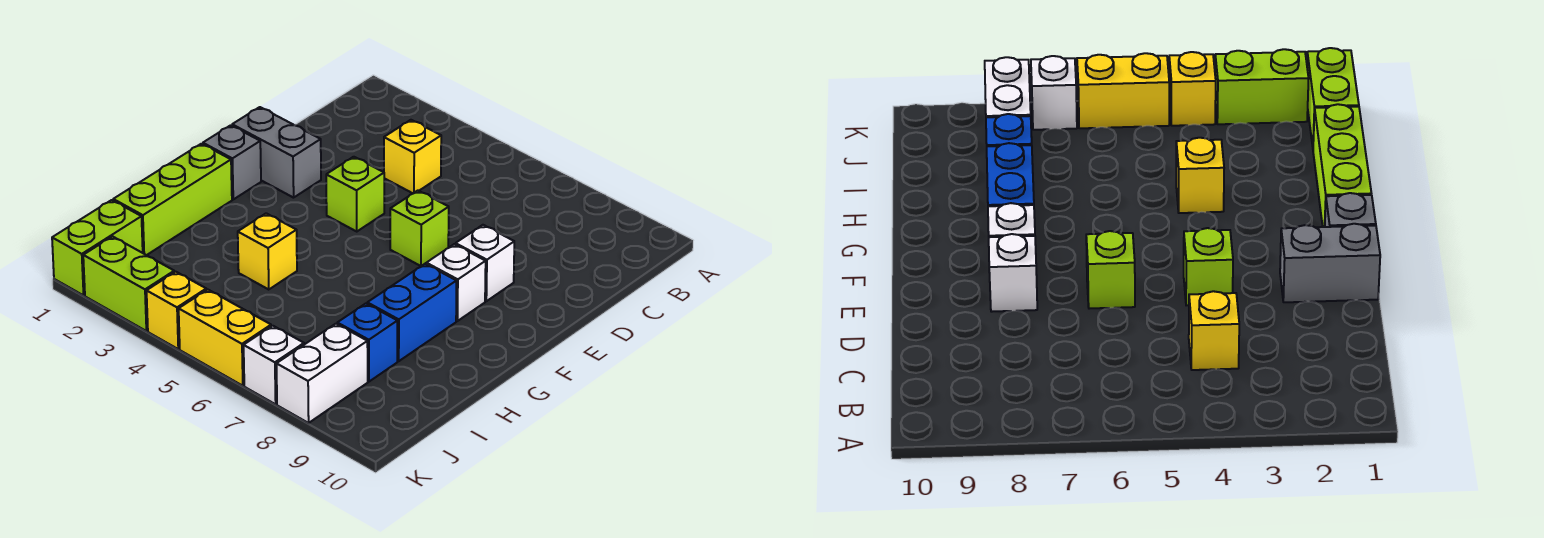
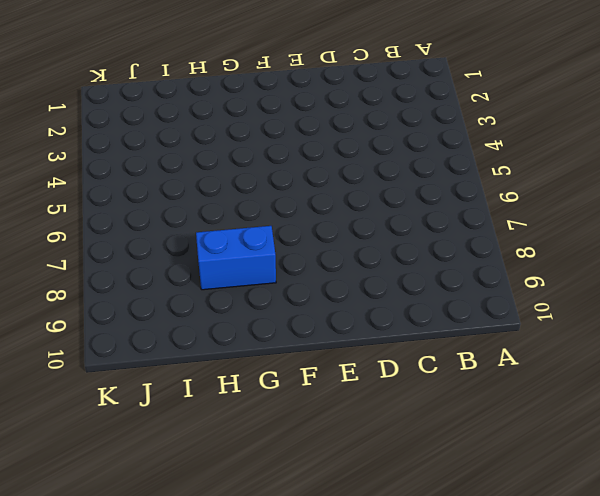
none -> yellow brick C4 level 1
none -> grey brick E1:E2 level 1
none -> lime brick E4 level 1

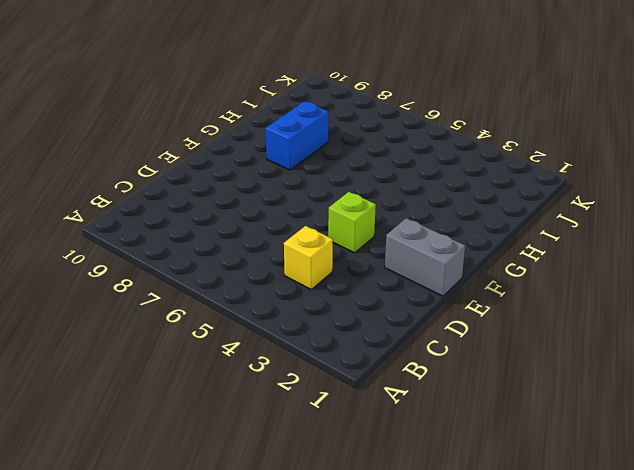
none -> lime brick E6 level 1
none -> white brick E8 level 1
none -> grey brick F1 level 1

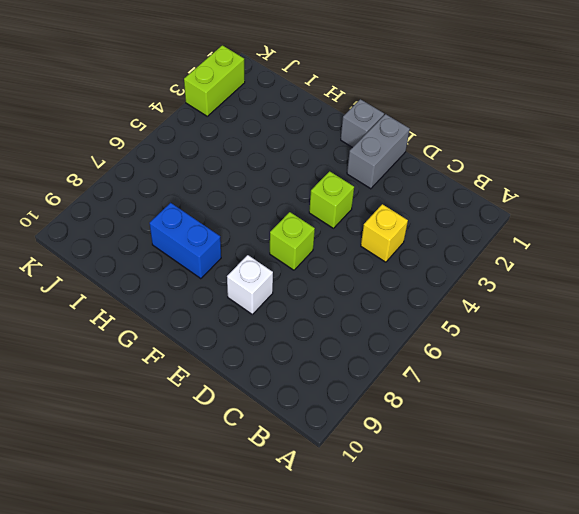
none -> white brick F8 level 1
none -> lime brick G1:I1 level 1
none -> yellow brick H4 level 1

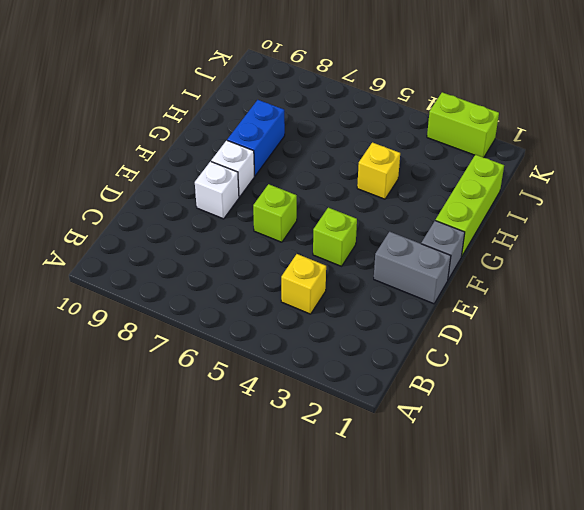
none -> blue brick I8 level 1
none -> lime brick J1:K1 level 1
none -> white brick J8:K8 level 1

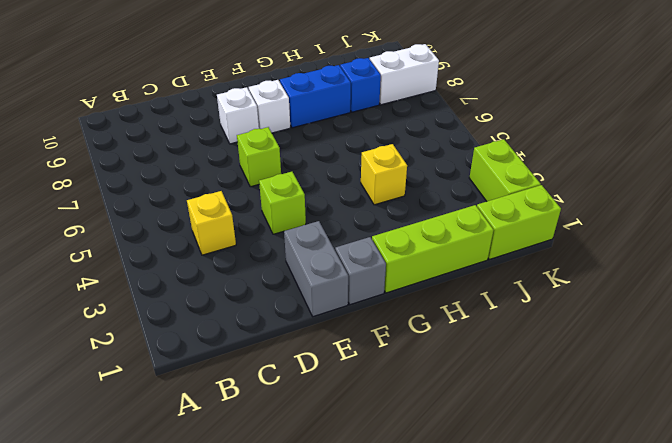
none -> yellow brick K4 level 1
none -> yellow brick K5:K6 level 1
none -> white brick K7 level 1

